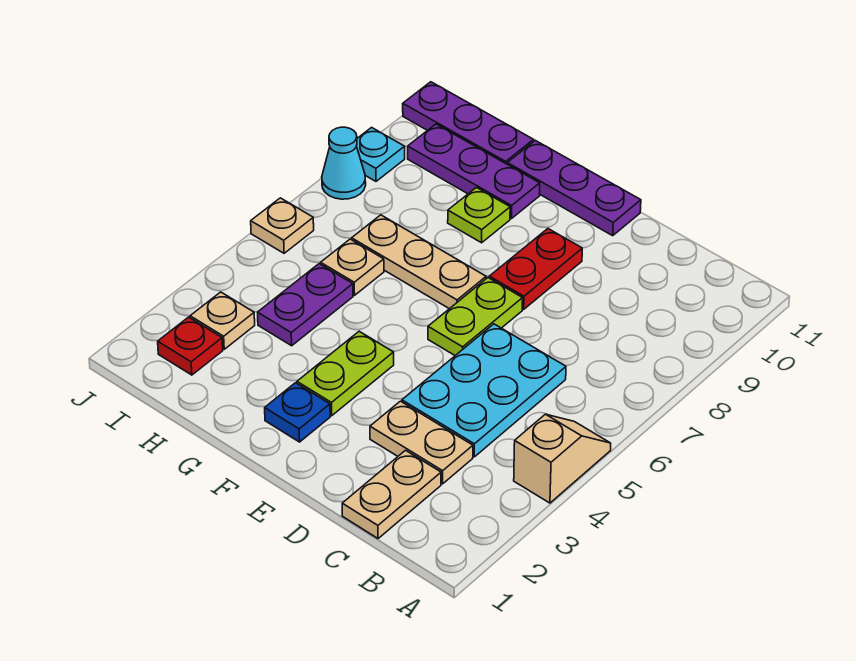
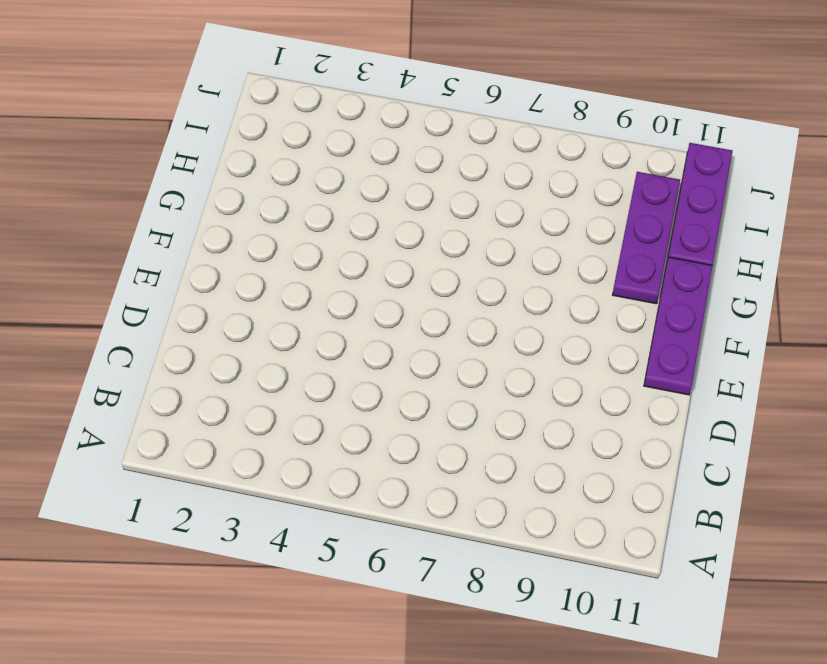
none -> tan slope A4:A5 level 1 top 4
none -> tan plate C1:C2 level 1
none -> tan plate C3:D3 level 1

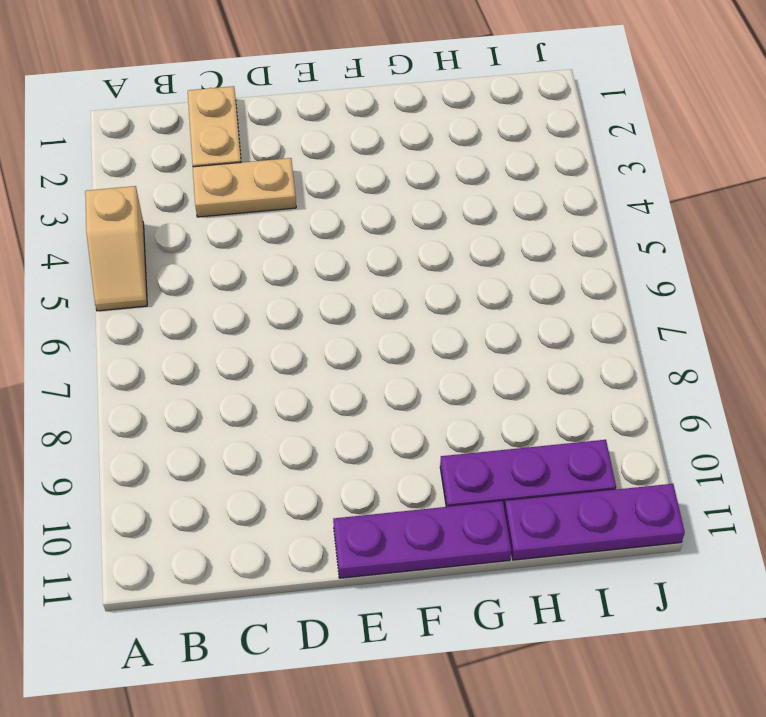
none -> cyan plate C4:D6 level 1
none -> lime plate E6:E7 level 1
none -> red plate E8:E9 level 1

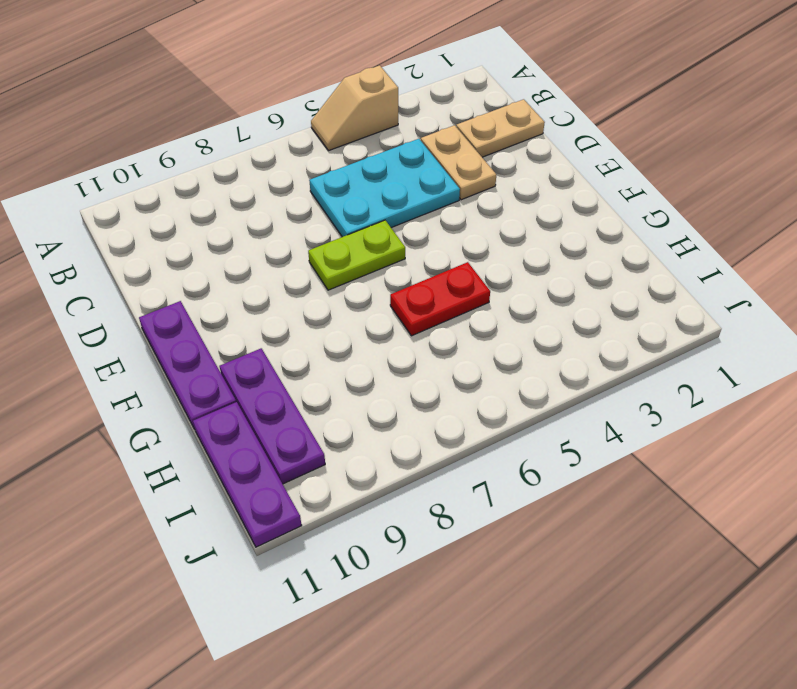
red plate G5:G6 level 1 -> red plate E8:E9 level 1
none -> blue plate F2 level 1
none -> lime plate F3:F4 level 1
none -> tan plate F7:H7 level 1

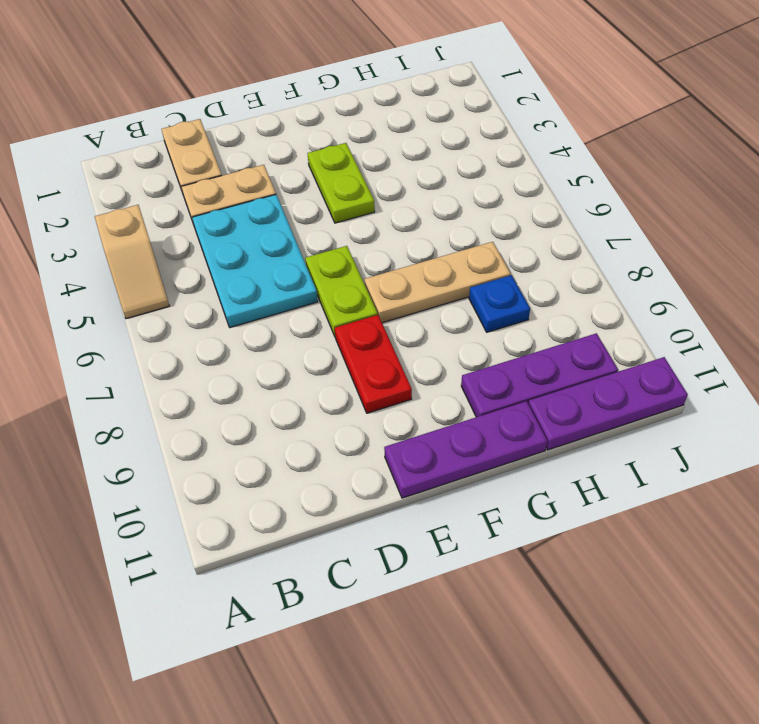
blue plate H8 level 1 -> blue plate F2 level 1
none -> lime plate G9 level 1
none -> purple plate H4:H5 level 1
none -> tan plate H6 level 1

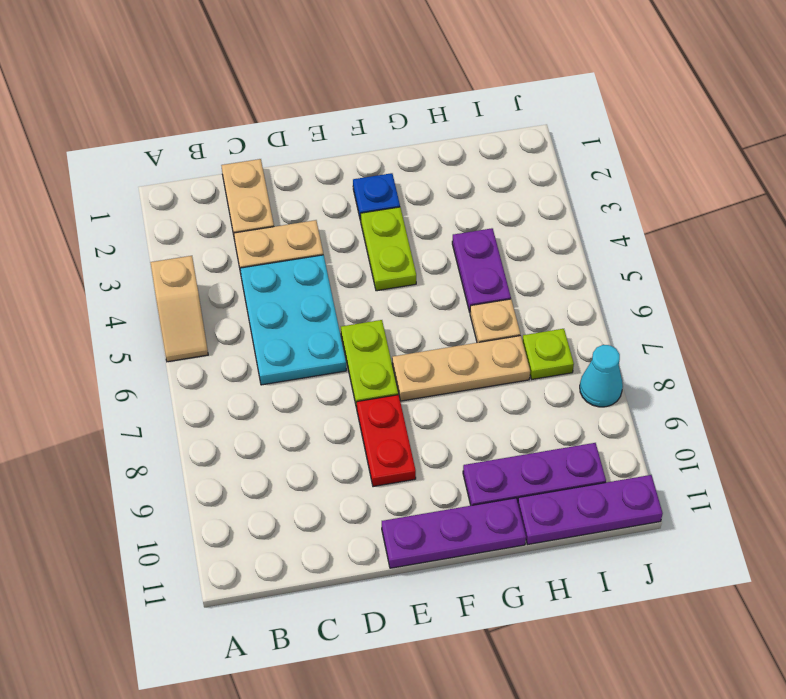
lime plate I7 level 1 -> lime plate G9 level 1
none -> red plate I2 level 1
none -> tan plate I3 level 1
none -> tan plate J6 level 1

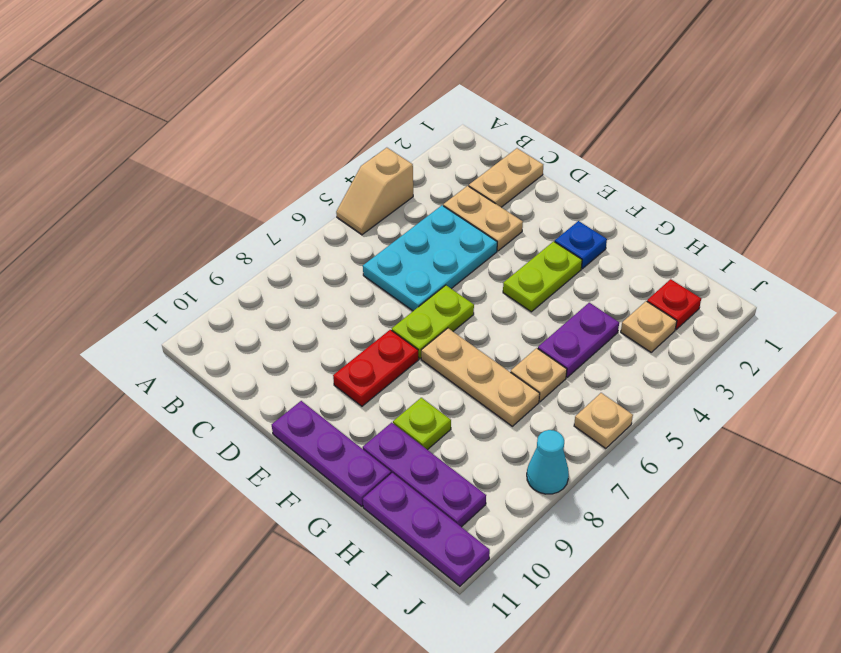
none -> cyan plate J9 level 1

